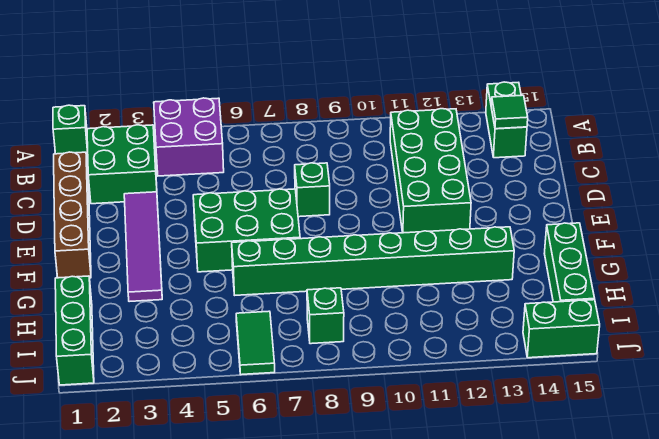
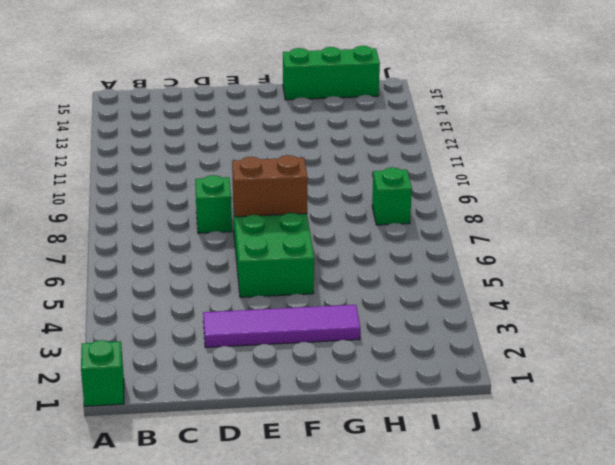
brown brick E7:F7 level 2 -> none
none -> purple brick A4:B5 level 1
none -> green brick A14:B14 level 1
none -> green brick B2:C3 level 1

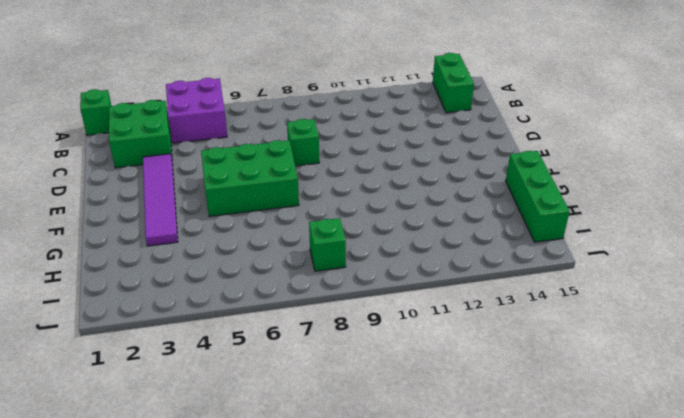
none -> green brick B11:E12 level 1
none -> brown brick C1:F1 level 1
none -> green brick G6:G13 level 1

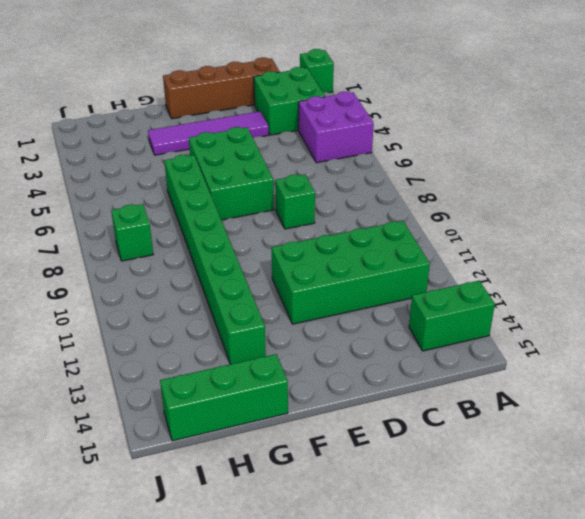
none -> green brick H1:J1 level 1
none -> green tile I6:J6 level 1
none -> green brick J14:J15 level 1

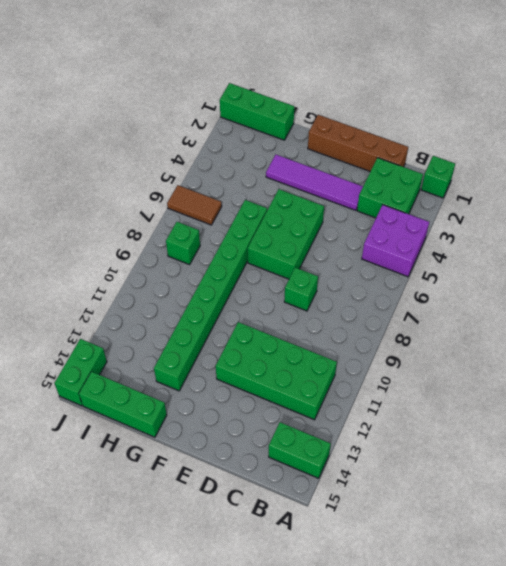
brown tile I6:J6 level 1 -> green tile I6:J6 level 1
none -> green tile B14 level 2

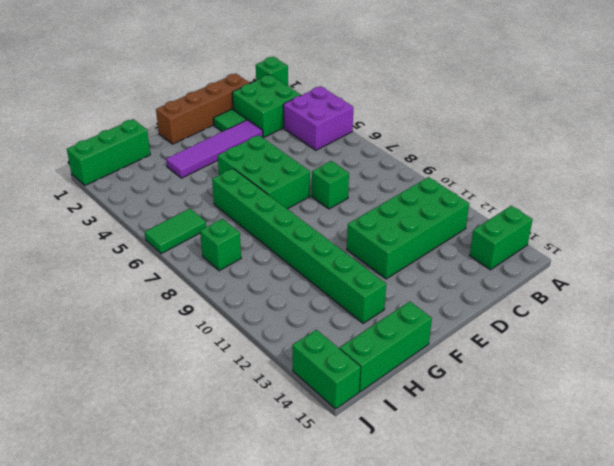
green tile D2 level 1 -> green tile B14 level 2

